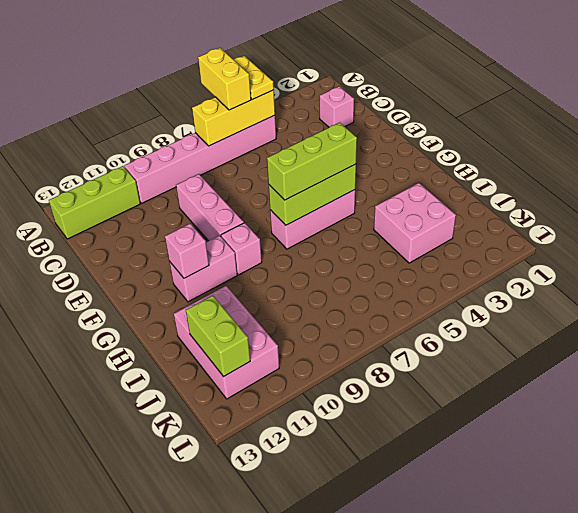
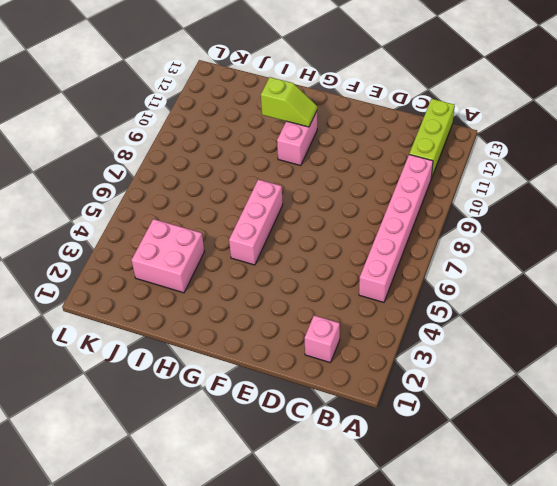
lime slope G11:H11 level 2 top H -> pink brick G11 level 2
none -> pink brick D9:F9 level 1
none -> pink brick G9 level 1
none -> pink brick I11:K12 level 1

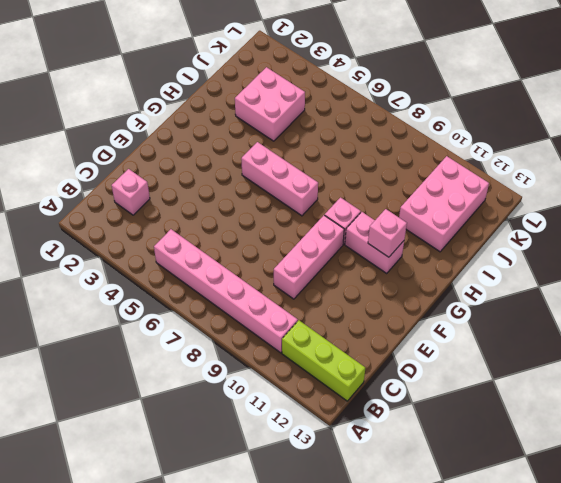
none -> yellow brick B5:B7 level 2
none -> lime brick G5:G7 level 2
none -> lime brick J12:K12 level 2

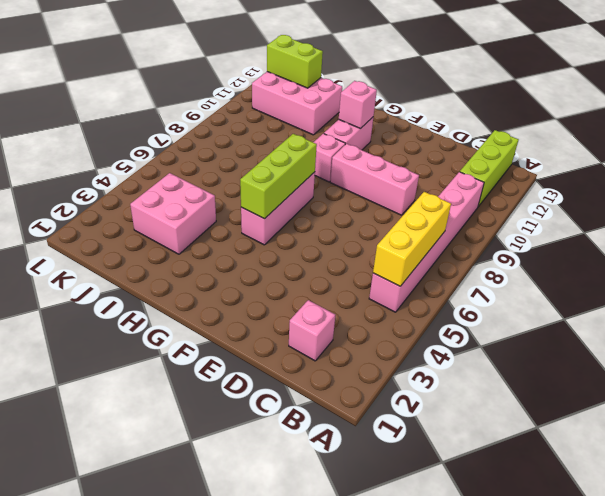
none -> yellow plate A5:B5 level 3
none -> yellow brick A6:B6 level 3
none -> lime brick G5:G7 level 3

